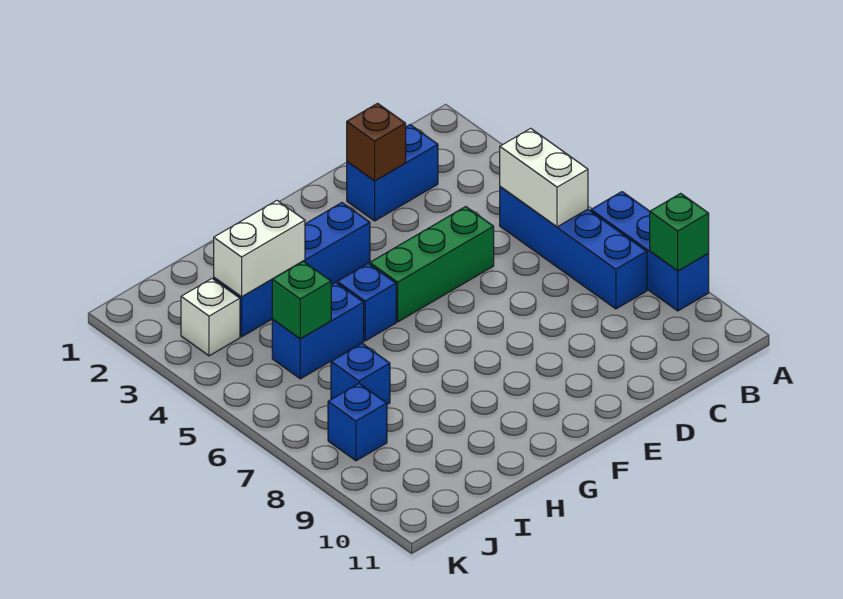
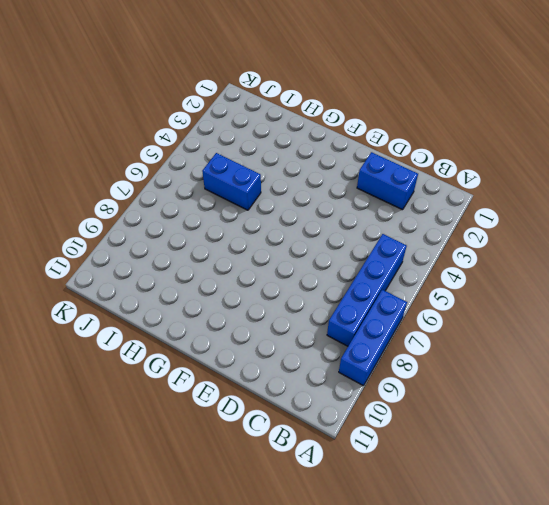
none -> green brick D5:F5 level 1
none -> blue brick F3:I3 level 1
none -> blue brick G5 level 1

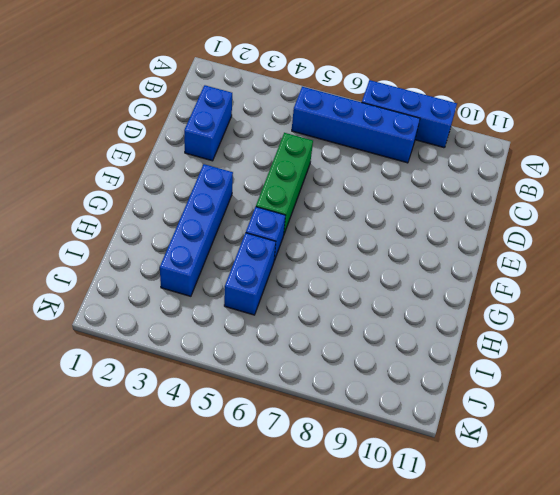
none -> blue brick I7 level 1
none -> white brick J3 level 1
none -> blue brick J8 level 1

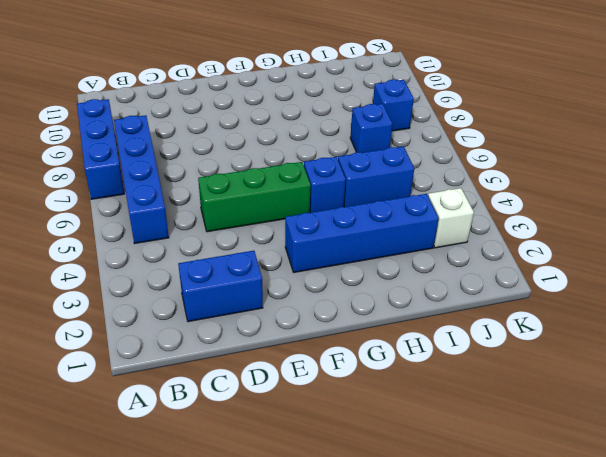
none -> green brick A9 level 2
none -> white brick B5:B6 level 2
none -> brown brick D2 level 2

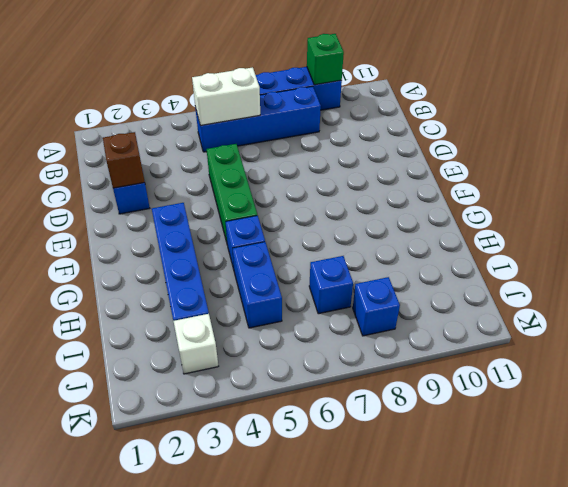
none -> white brick H3:I3 level 2
none -> green brick I5 level 2

